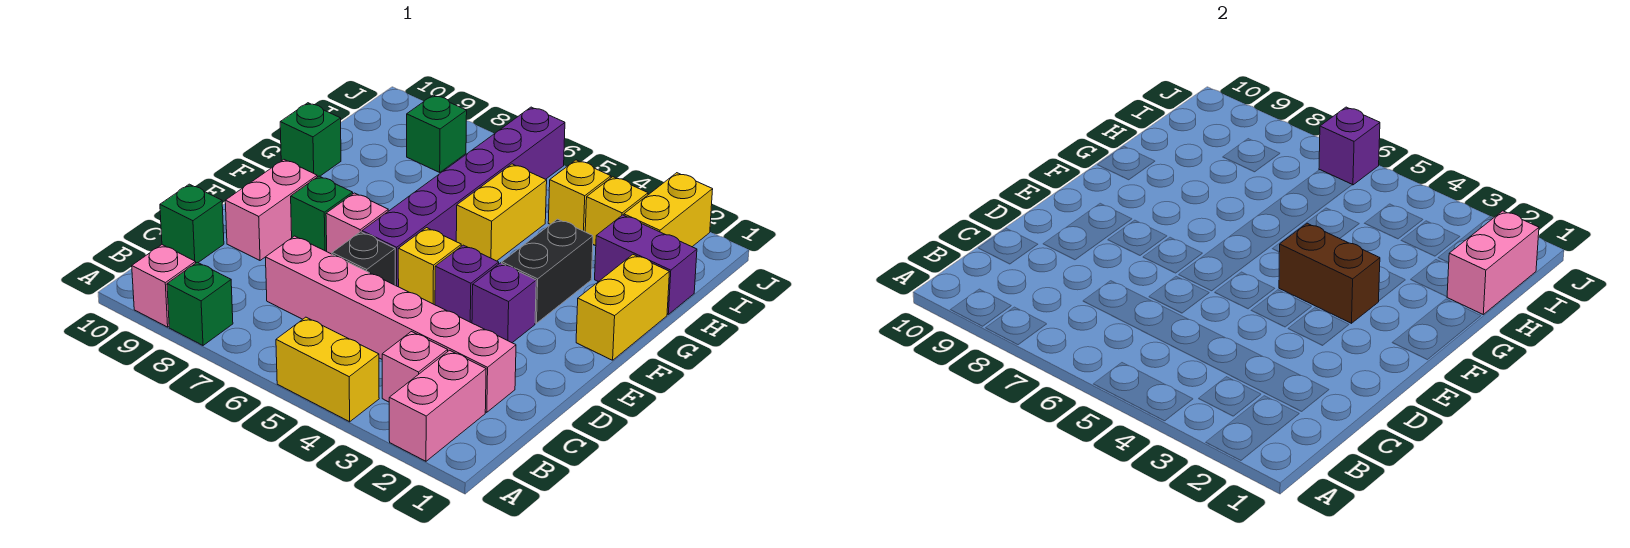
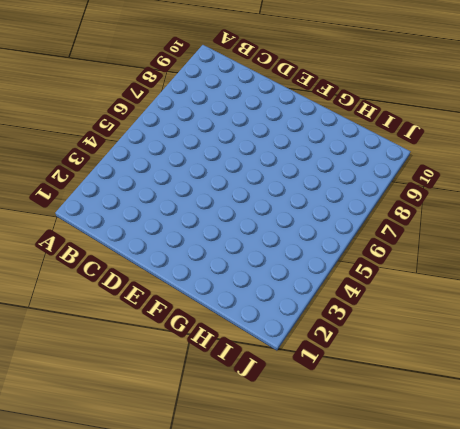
none -> pink brick A2:B2 level 1
none -> yellow brick A4:A5 level 1
none -> green brick A8 level 1

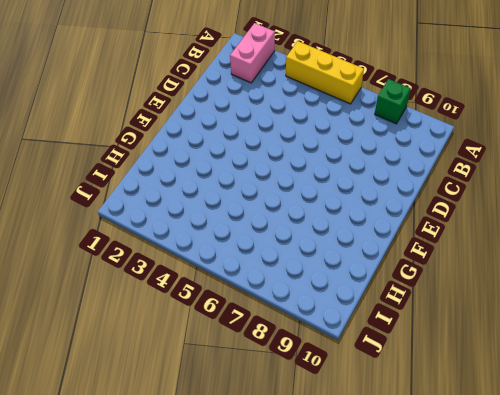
yellow brick A4:A6 level 1 -> yellow brick A4:A5 level 1
none -> pink brick A9 level 1
none -> pink brick B3 level 1
none -> pink brick C2:C7 level 1

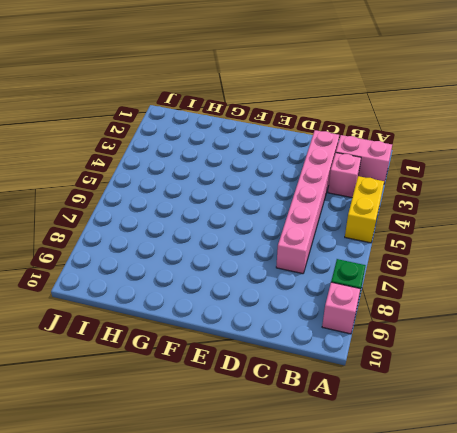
none -> green brick C10 level 1
none -> black brick D6 level 1
none -> pink brick D9:E9 level 1

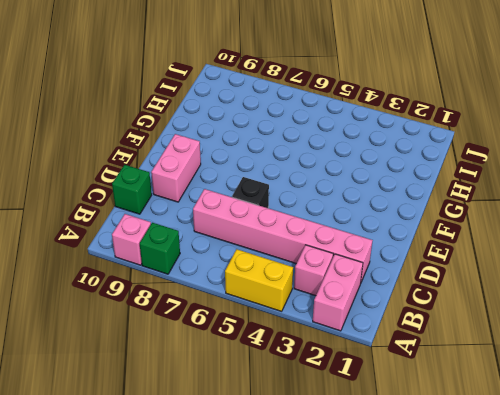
none -> purple brick E3 level 1
none -> purple brick E4 level 1
none -> yellow brick E5 level 1

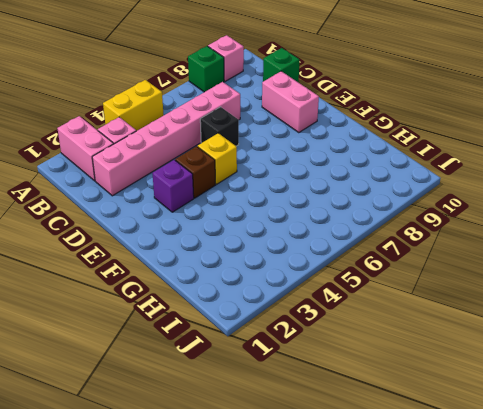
brown brick E4 level 1 -> purple brick E4 level 1
none -> purple brick E6:J6 level 1
none -> pink brick E7 level 1
none -> green brick E8 level 1

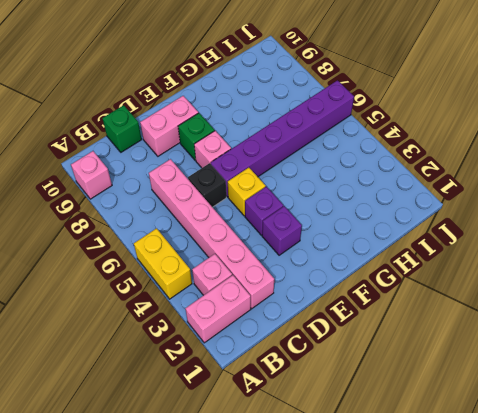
none -> green brick A8 level 1
none -> yellow brick F1:G1 level 1
none -> black brick F3:G3 level 1

